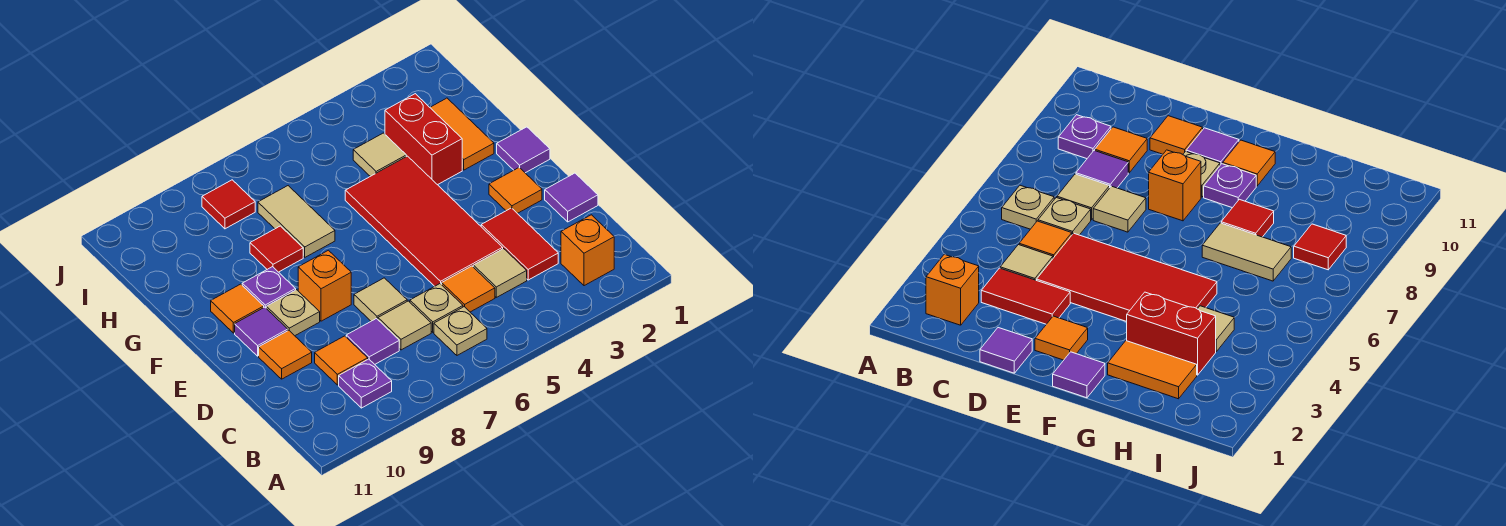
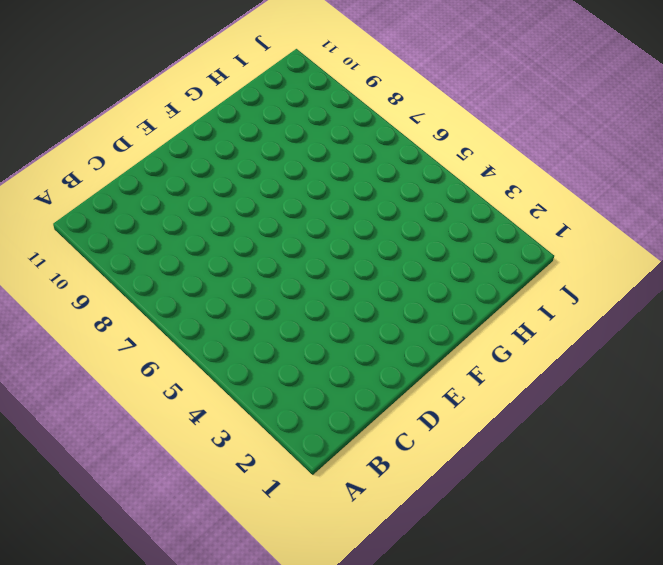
none -> orange brick B2 level 1
none -> tan plate B6 level 1
none -> purple plate B9 level 1

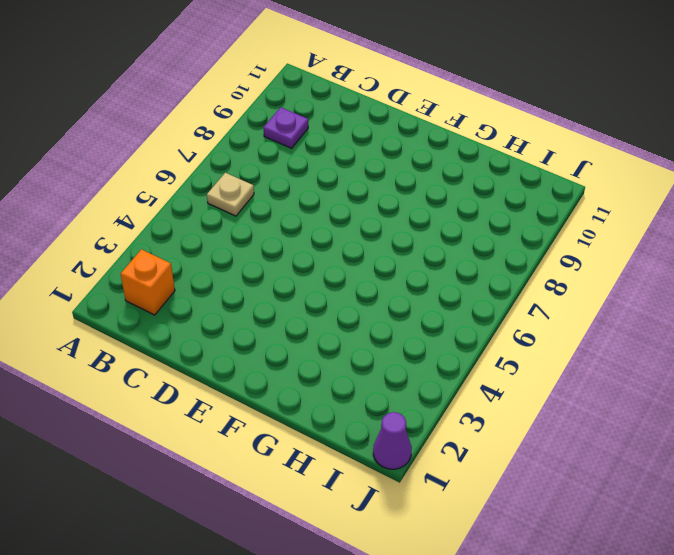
purple cone J1 level 1 -> none
none -> red tile C3:D3 level 1
none -> tan tile C4 level 1
none -> orange tile C5 level 1

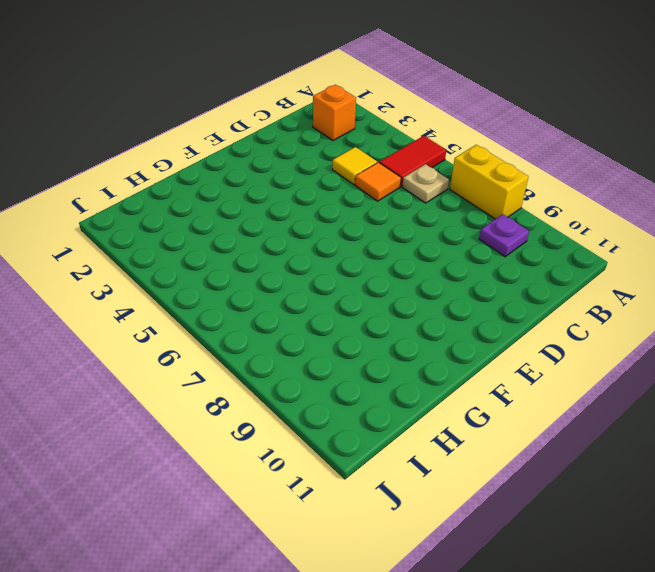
red tile A5:B5 level 1 -> red tile C3:D3 level 1
yellow brick A7:A8 level 1 -> none
yellow tile C4 level 1 -> tan tile C4 level 1
none -> tan plate C6 level 1
none -> tan tile C7 level 1
none -> purple tile C8 level 1

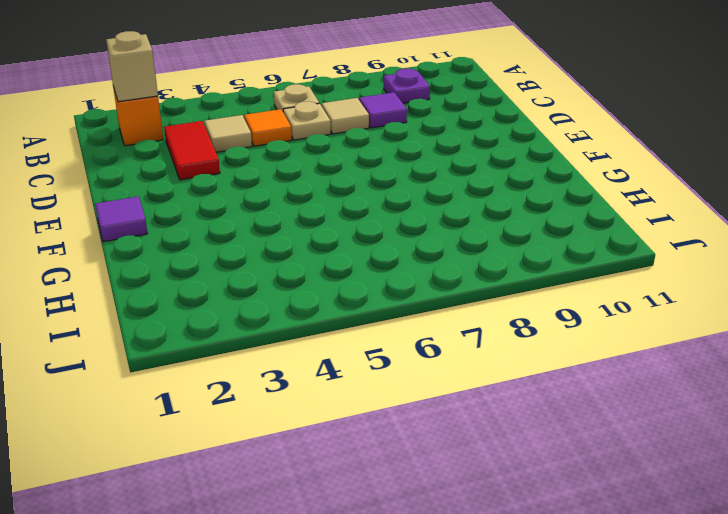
tan brick B2 level 2 -> none
none -> orange tile C9 level 1
none -> purple tile D1 level 1
none -> red tile D4:G5 level 1

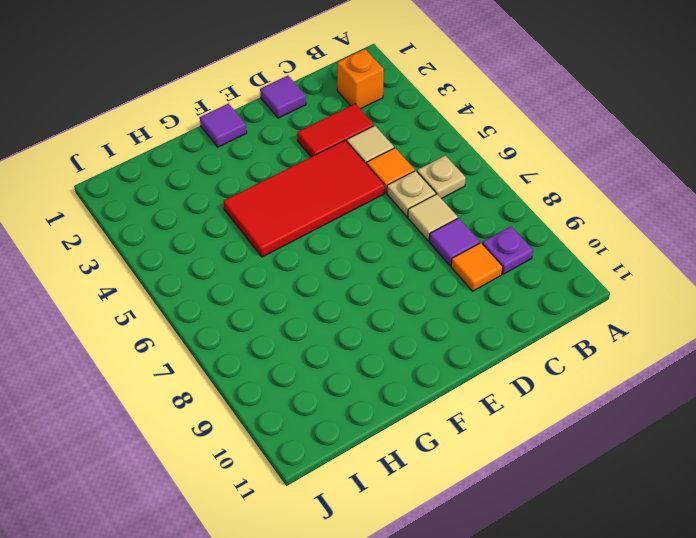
none -> tan tile D7 level 1
none -> orange tile D10 level 1
none -> orange tile E2 level 1

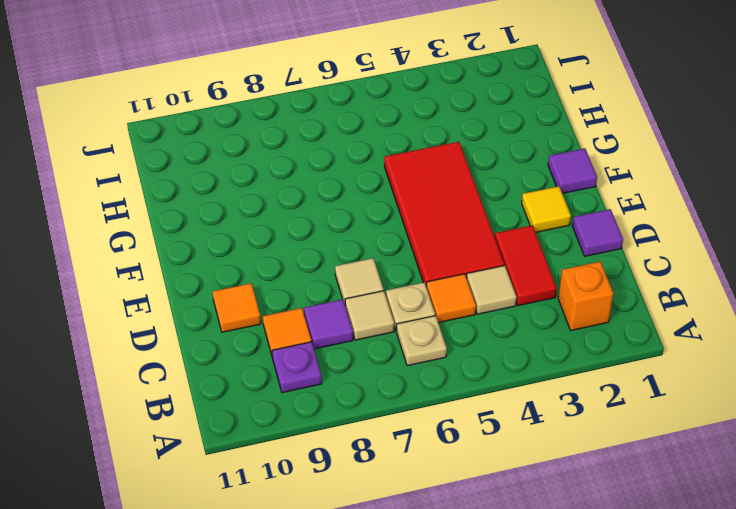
yellow tile E2 level 1 -> orange tile E2 level 1
none -> orange brick E8 level 1
none -> tan plate E9 level 1
none -> purple tile E10 level 1

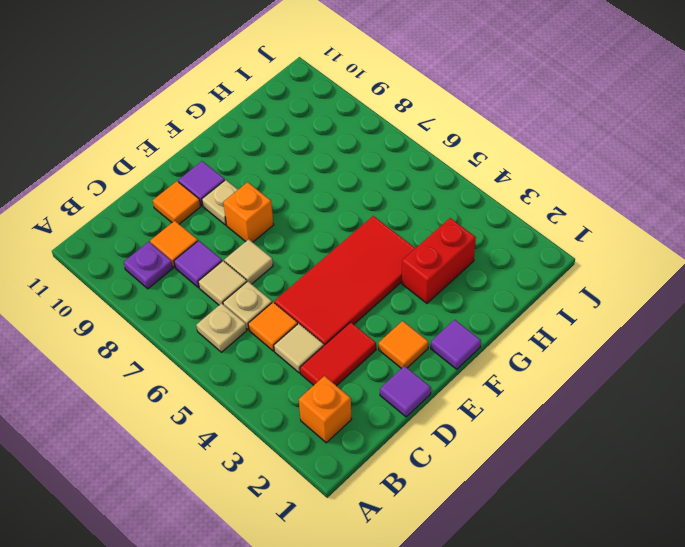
none -> purple plate F9 level 1
none -> orange tile F10 level 1
none -> orange tile G2:H2 level 1

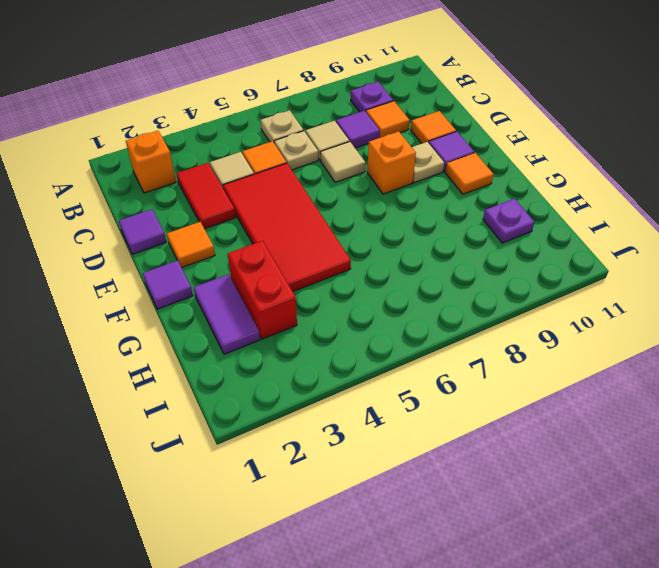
purple tile G2:H2 level 1 -> orange tile G2:H2 level 1
purple plate H10 level 1 -> purple plate F9 level 1
none -> tan tile G7:H7 level 1
none -> red tile G8 level 1
none -> tan tile H4 level 1

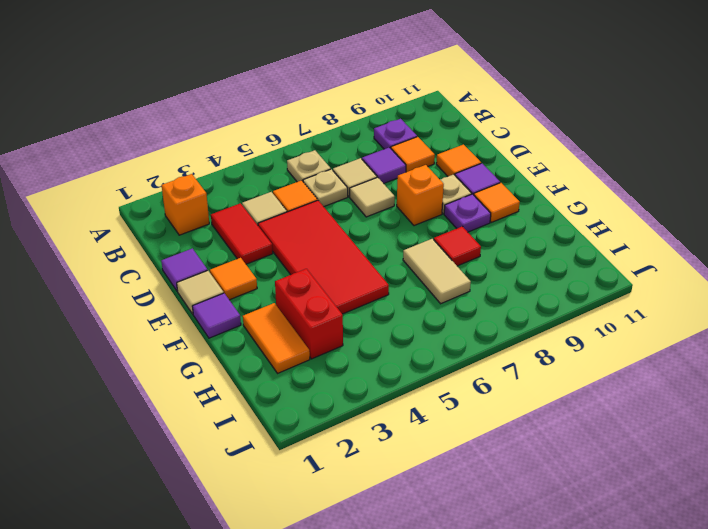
tan tile E1 level 1 -> tan tile H4 level 1
none -> red tile I8 level 1

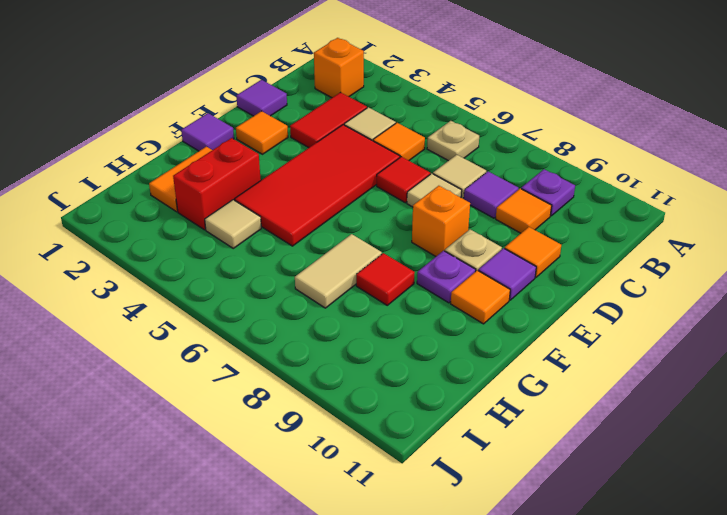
red tile D6 level 1 -> red tile I8 level 1
none -> tan plate C6 level 1

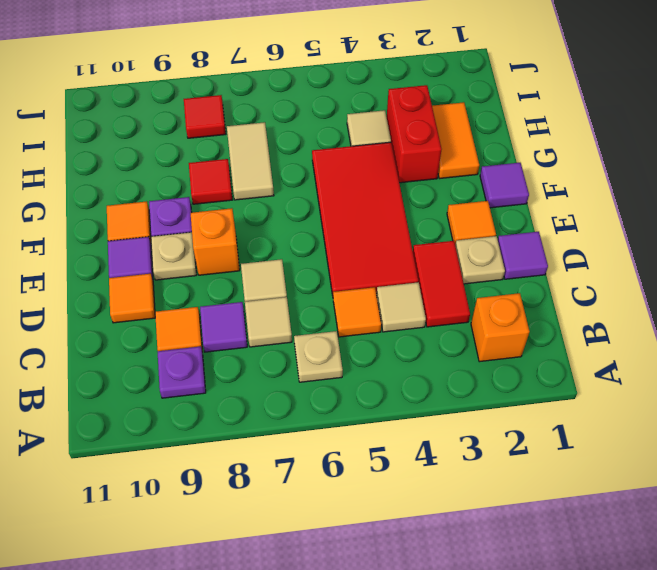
tan plate D2 level 1 -> tan plate C6 level 1

